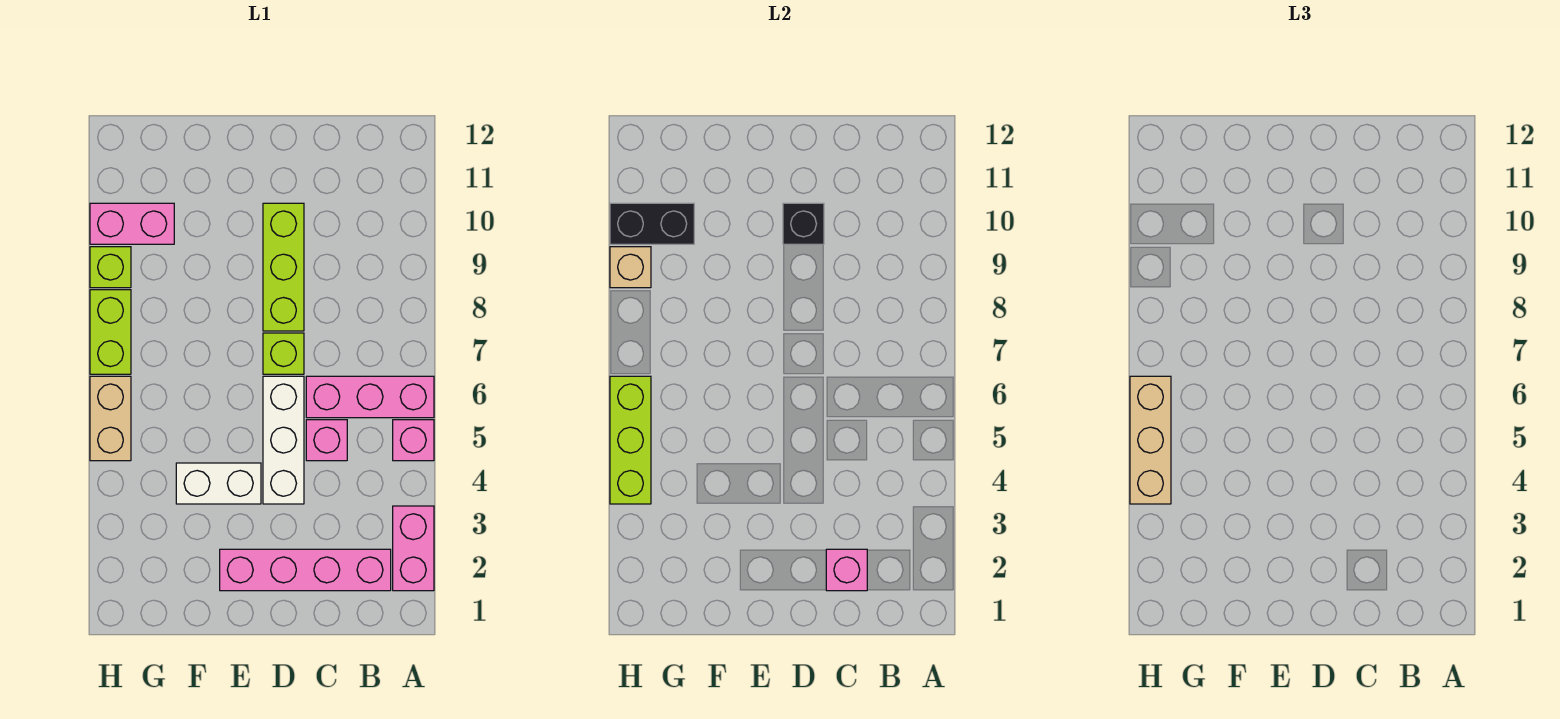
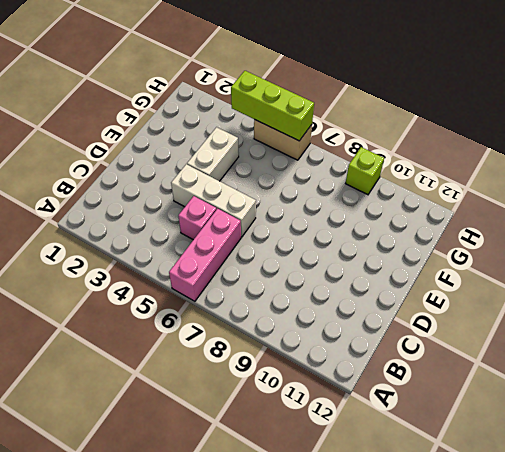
none -> pink brick A2:A3 level 1
none -> pink brick A5 level 1
none -> pink brick B2:E2 level 1

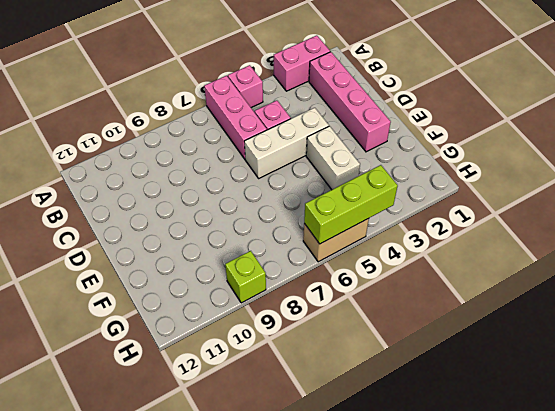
none -> lime brick D7 level 1
none -> lime brick D8:D10 level 1
none -> pink brick G10:H10 level 1

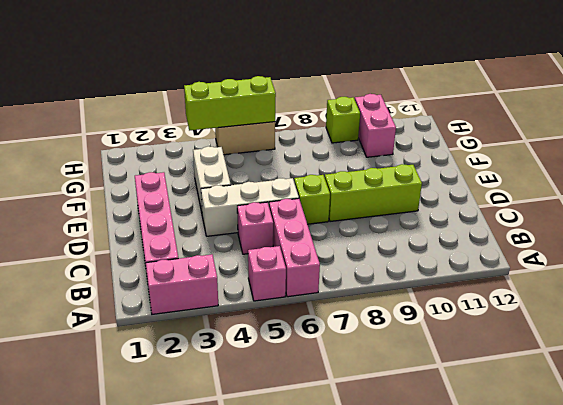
none -> lime brick H7:H8 level 1
none -> pink brick C2 level 2
none -> black brick D10 level 2

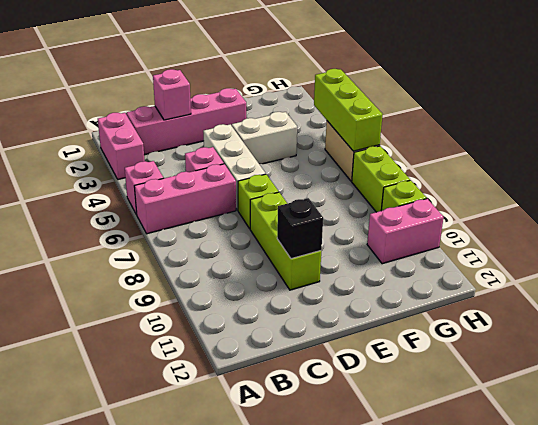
none -> black brick G10:H10 level 2
none -> tan brick H9 level 2
none -> tan brick H4:H6 level 3

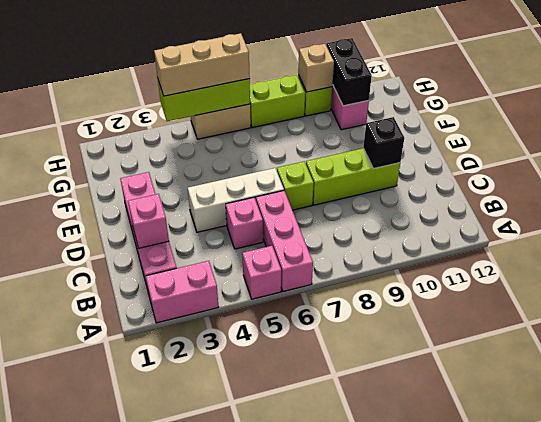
none -> white brick E4:F4 level 1

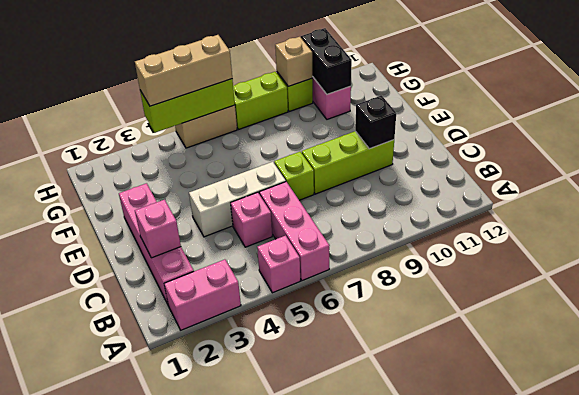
none -> white brick E4:F4 level 1

